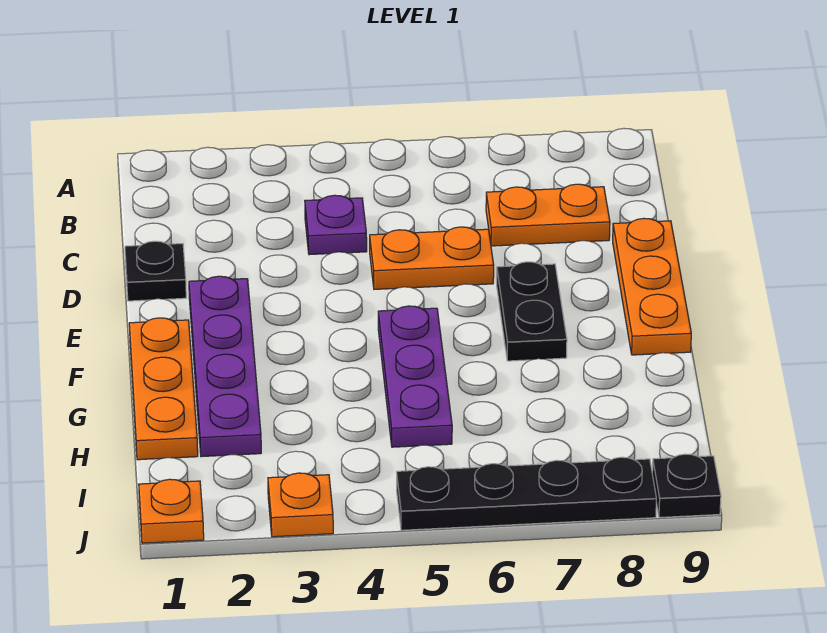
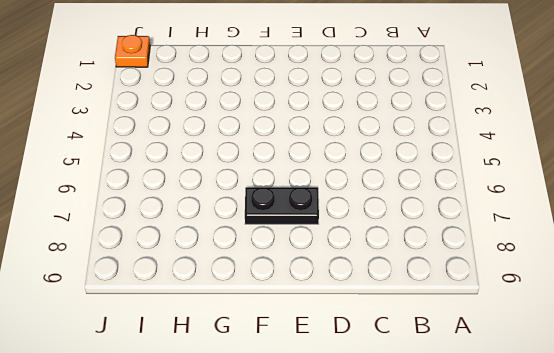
none -> purple plate C4 level 1
none -> orange plate C7:C8 level 1
none -> black plate D1 level 1

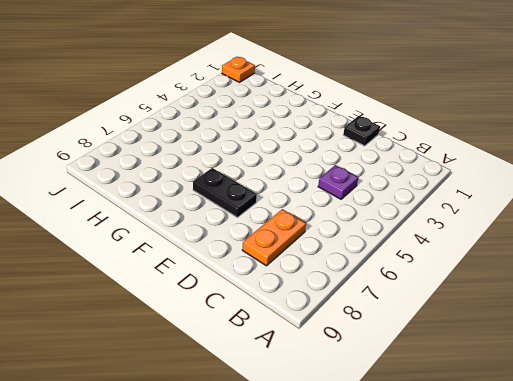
none -> orange plate D5:D6 level 1
none -> orange plate D9:F9 level 1
none -> purple plate E2:H2 level 1

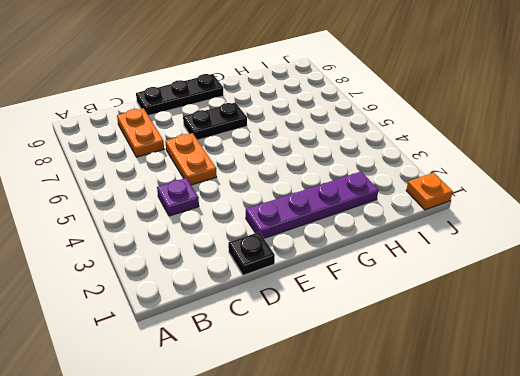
black plate D9:F9 level 1 -> orange plate D9:F9 level 1
none -> orange plate F1:H1 level 1
none -> purple plate F5:H5 level 1
none -> orange plate J3 level 1

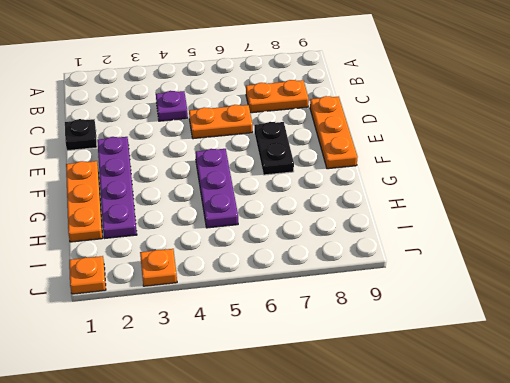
none -> black plate J5:J8 level 1
none -> black plate J9 level 1

